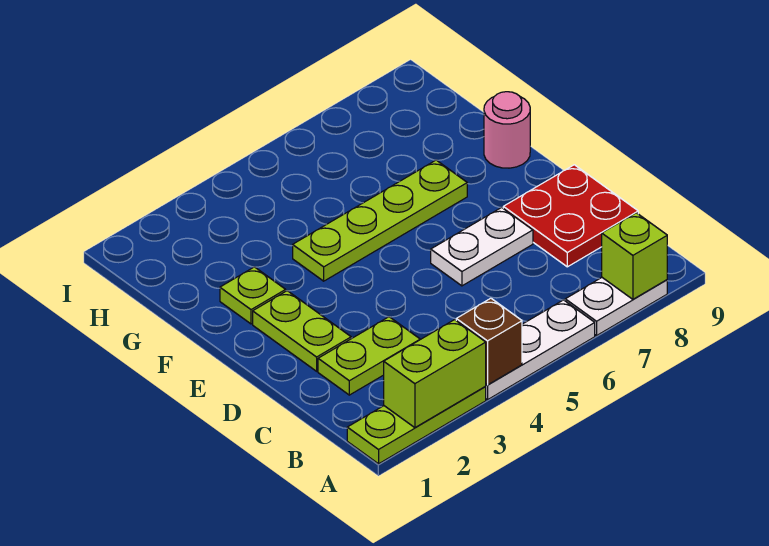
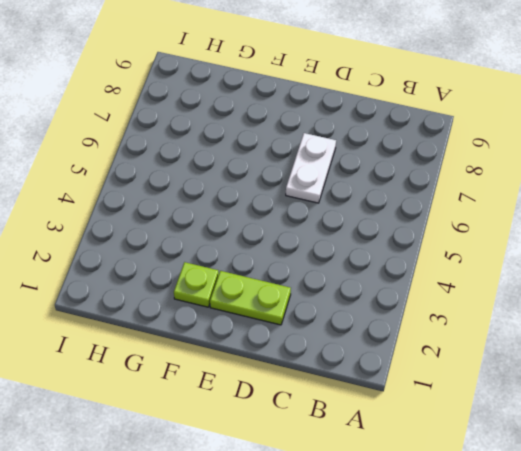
none -> lime plate A1:A3 level 1
none -> white plate A4:A6 level 1
none -> white plate A7:A8 level 1

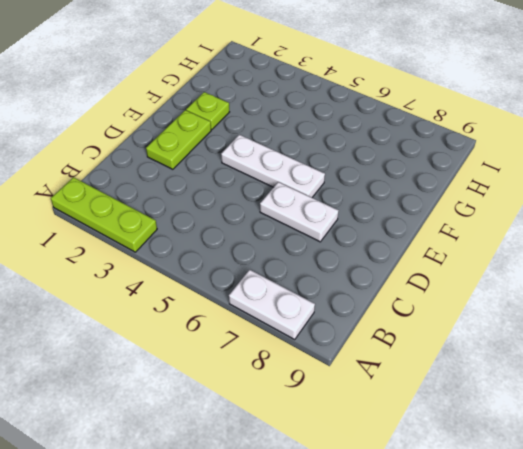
white plate E4:E6 level 1 -> white plate A4:A6 level 1
none -> lime plate C2:C3 level 1
none -> red plate C8:D9 level 1
none -> lime plate F4:F7 level 1

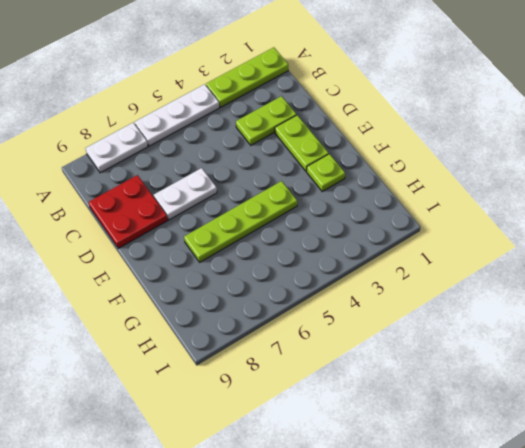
none -> pink round brick F9 level 1
none -> lime brick A2:A3 level 2
none -> brown brick A4 level 2

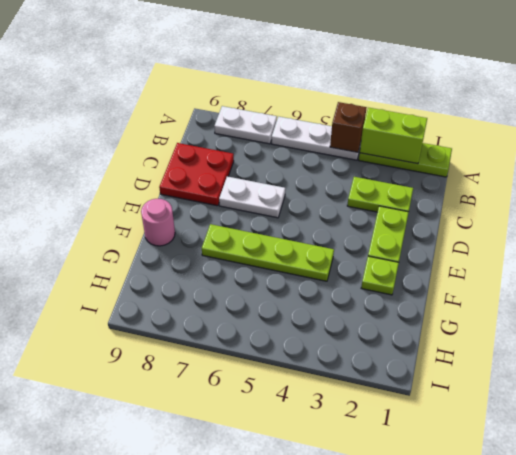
none -> lime brick A8 level 2

